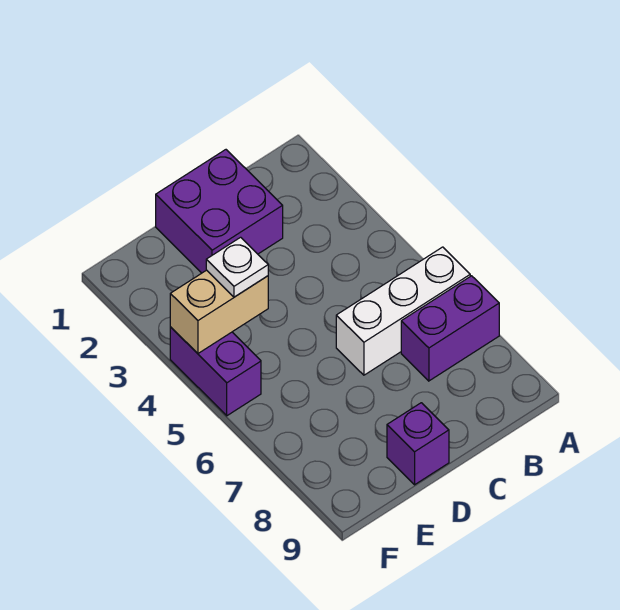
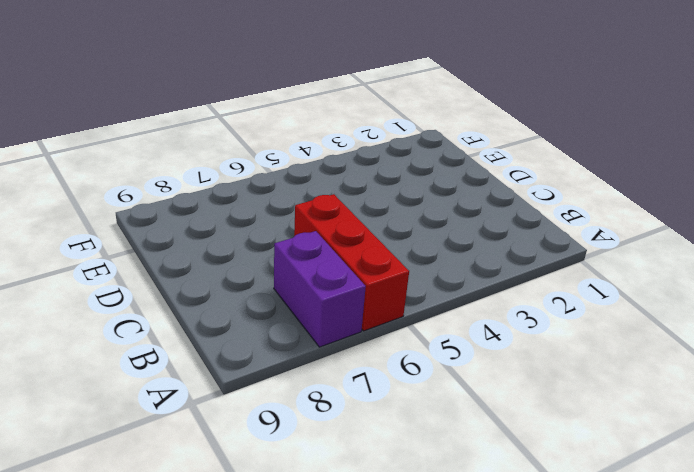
red brick A6:C6 level 1 -> white brick A6:C6 level 1
none -> purple brick C1:D2 level 1
none -> purple brick D9 level 1

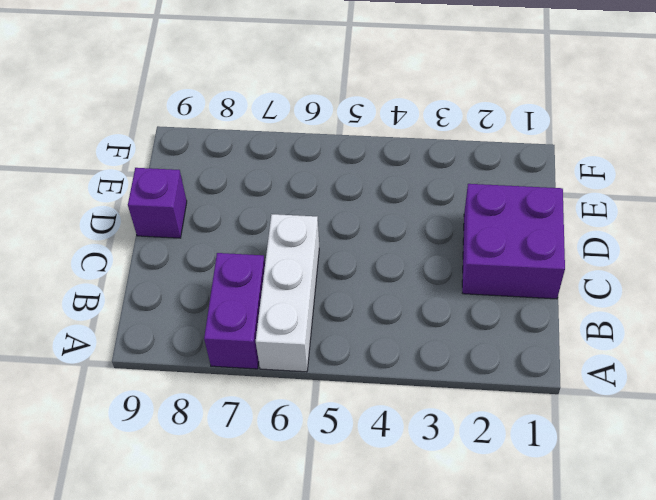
none -> purple brick F4:F5 level 1
none -> tan brick E4:F4 level 2

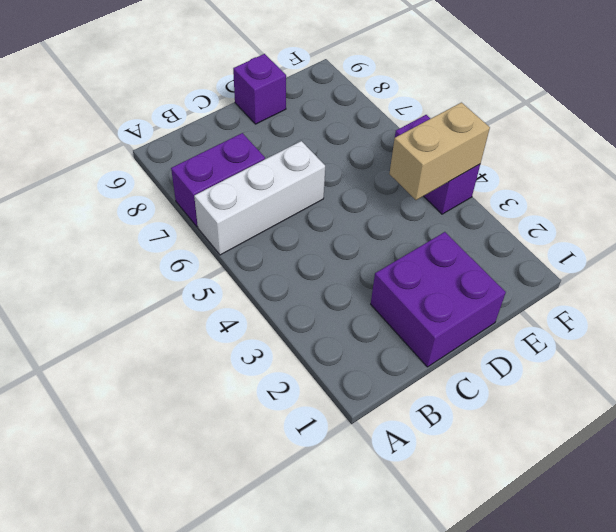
none -> white plate E4 level 3

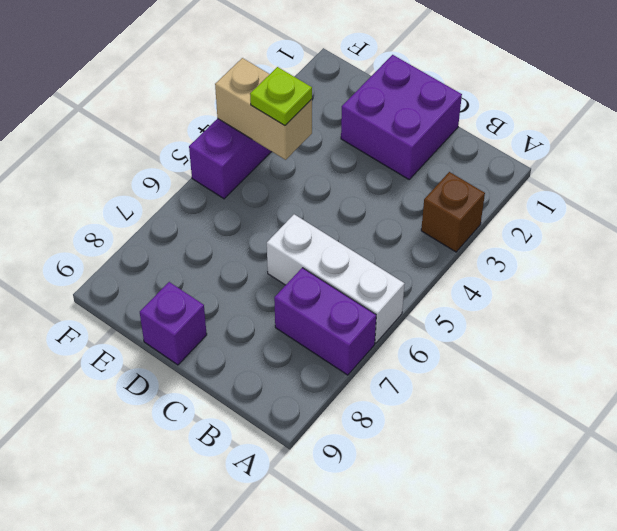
brown brick A3 level 1 -> none
lime plate E4 level 3 -> white plate E4 level 3

